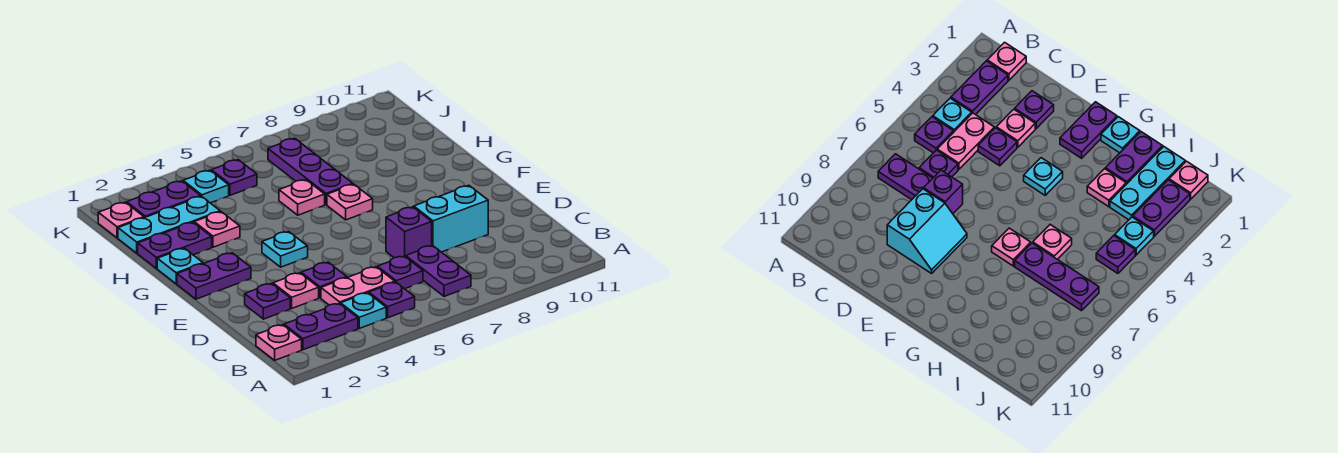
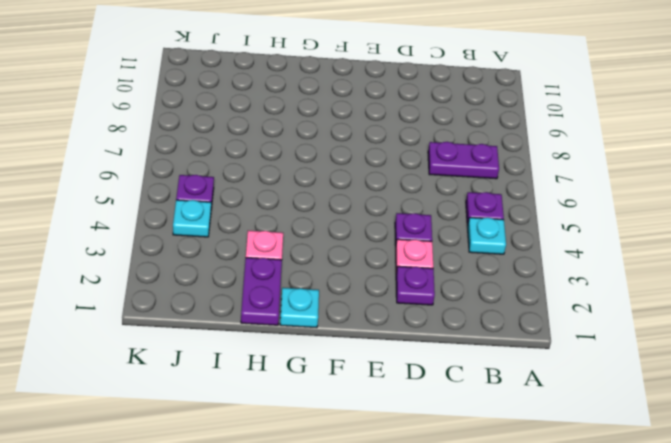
none -> pink plate B1 level 1
none -> purple plate B2:B3 level 1
none -> pink plate C4:C5 level 1

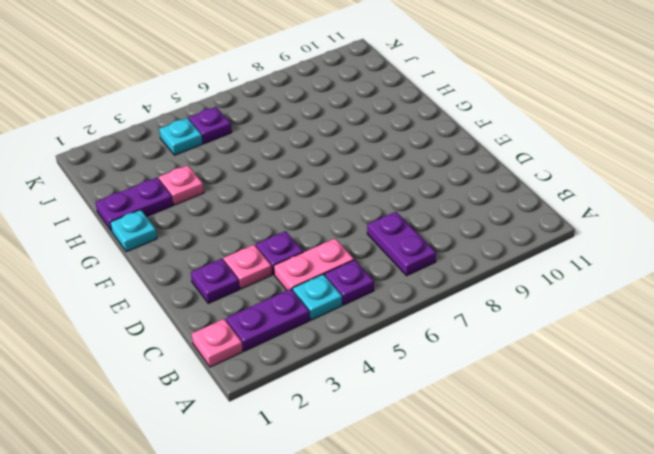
none -> purple plate C6 level 1
none -> purple brick D7 level 1
none -> cyan slope D8:E9 level 1 top D

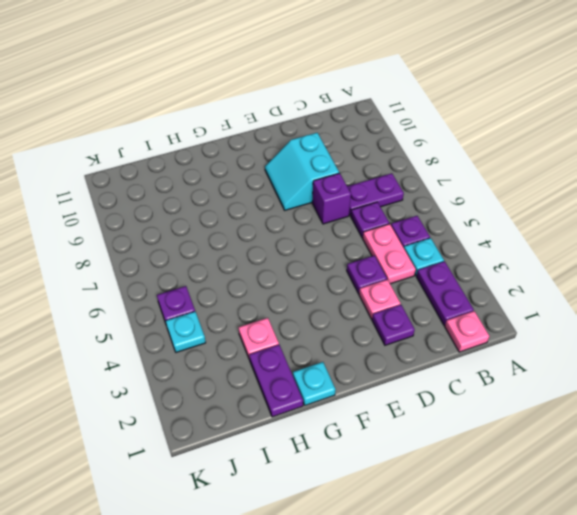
none -> purple plate F1:F2 level 1
none -> cyan plate F4 level 1
none -> pink plate G7 level 1

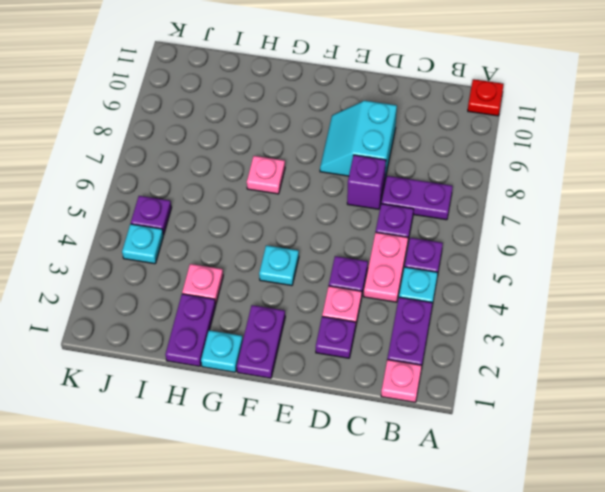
red plate A11 level 1 -> none
none -> pink plate H6 level 1
none -> purple plate H7:J7 level 1
none -> cyan plate I1:I3 level 1

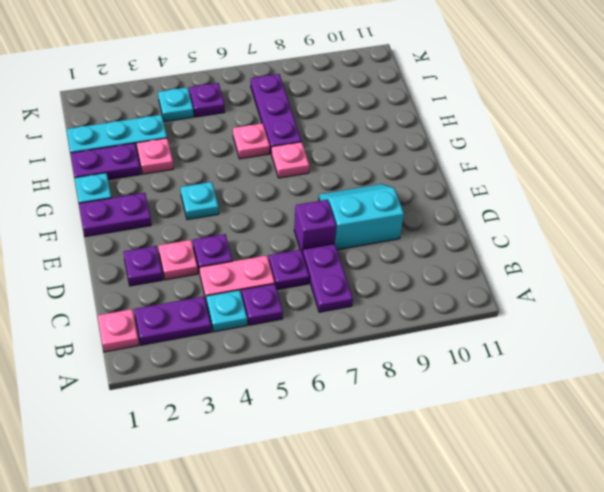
none -> pink plate J1 level 1
none -> purple plate J2:J3 level 1

